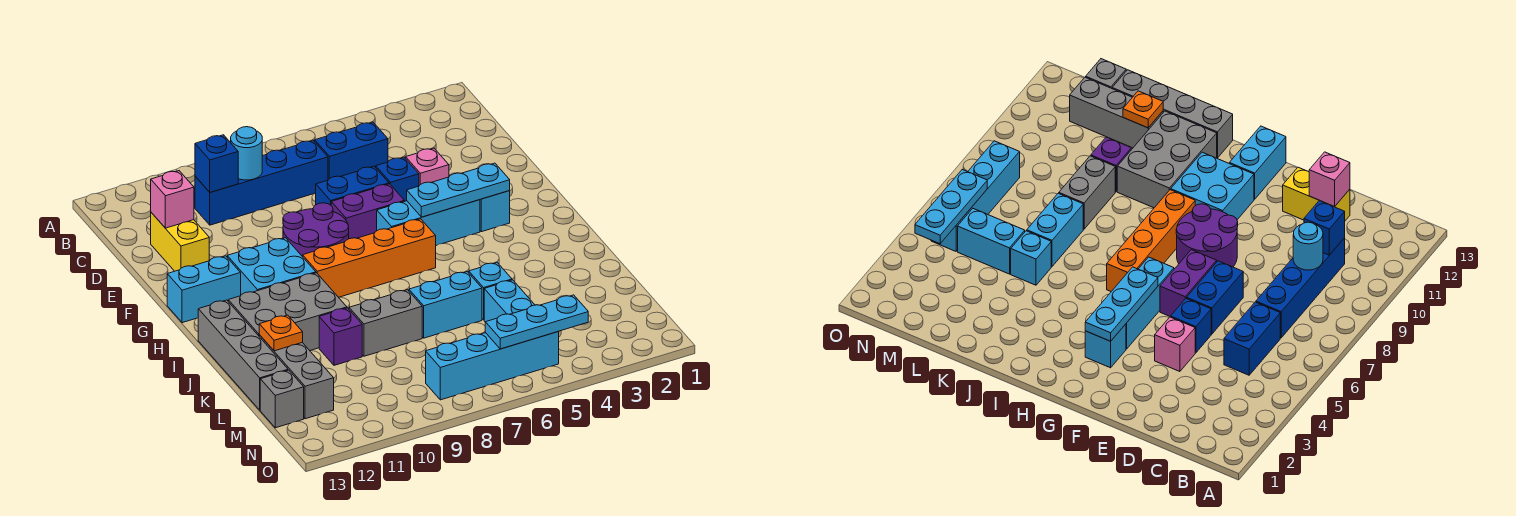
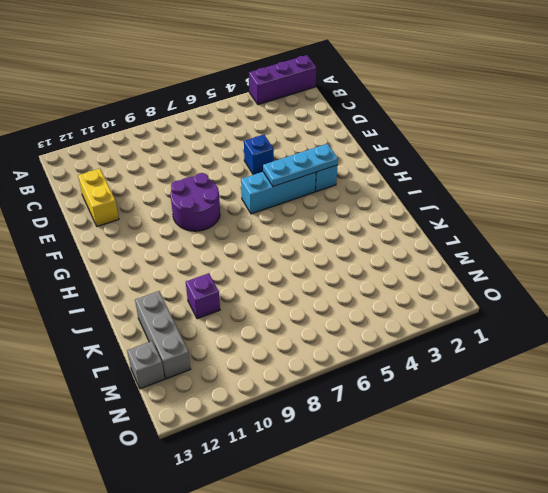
purple brick A1:A3 level 1 -> none
none -> blue brick C5:C6 level 1
none -> blue brick C7:C10 level 1
none -> pink brick E4 level 1

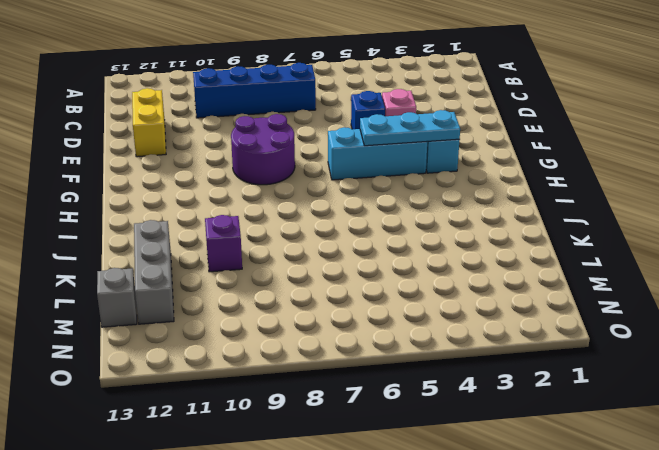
none -> blue brick C5:C6 level 1
none -> blue brick E6:E7 level 1
none -> purple brick F6:F7 level 1

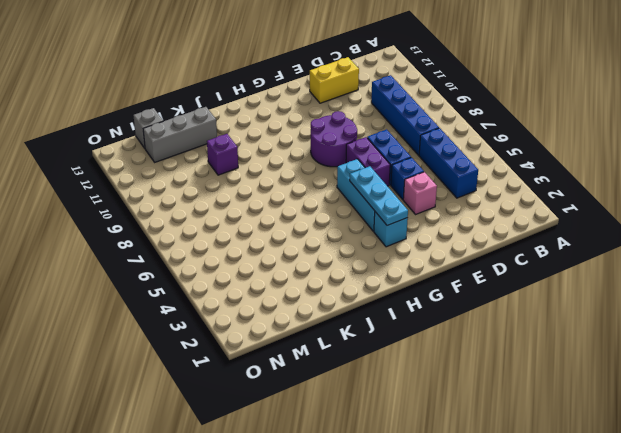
blue brick C4:C6 level 1 -> blue brick C5:C6 level 1
none -> cyan brick G10:H11 level 1
none -> cyan brick G12:G13 level 1
none -> orange brick H6:H9 level 1

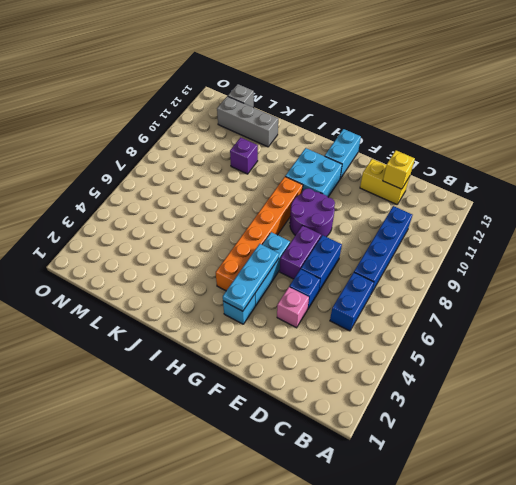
yellow brick D12 level 2 -> pink brick D12 level 2
orange brick H4:H9 level 1 -> orange brick H6:H9 level 1
none -> grey brick I10:J12 level 1
none -> grey brick I13:L13 level 1
none -> cyan brick K5 level 1

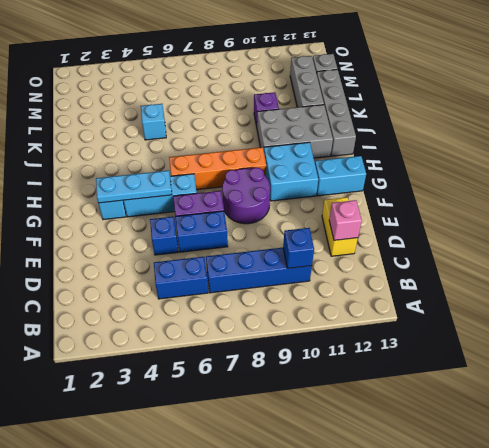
none -> pink brick E4 level 1
none -> cyan brick K6:K7 level 1
none -> grey brick K8:K9 level 1

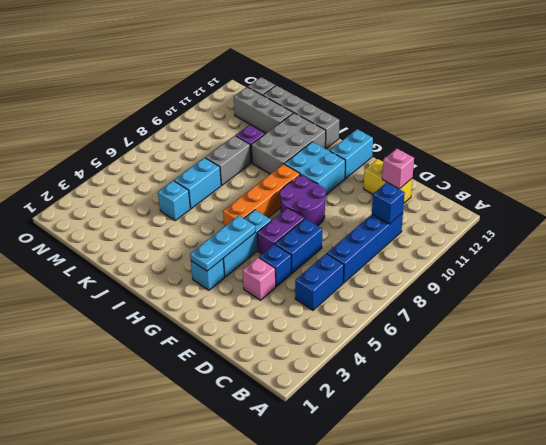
none -> cyan brick L5:M5 level 1
none -> cyan brick N5:N8 level 1
none -> cyan round brick C9 level 2

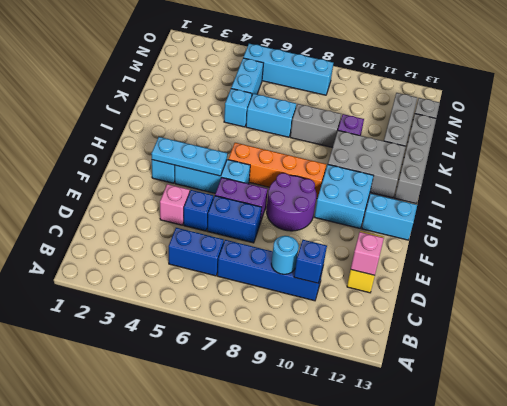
none -> orange plate K12 level 2
none -> cyan plate N4:N6 level 2

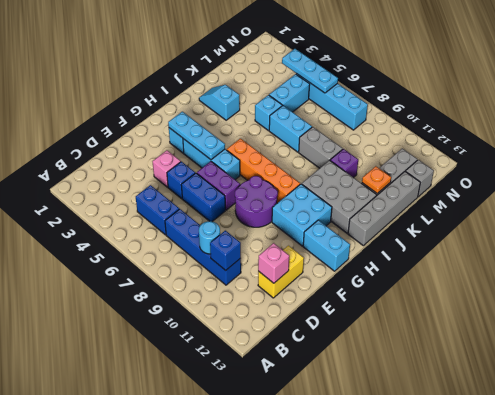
cyan slope J2:J3 level 1 top 3 -> none

